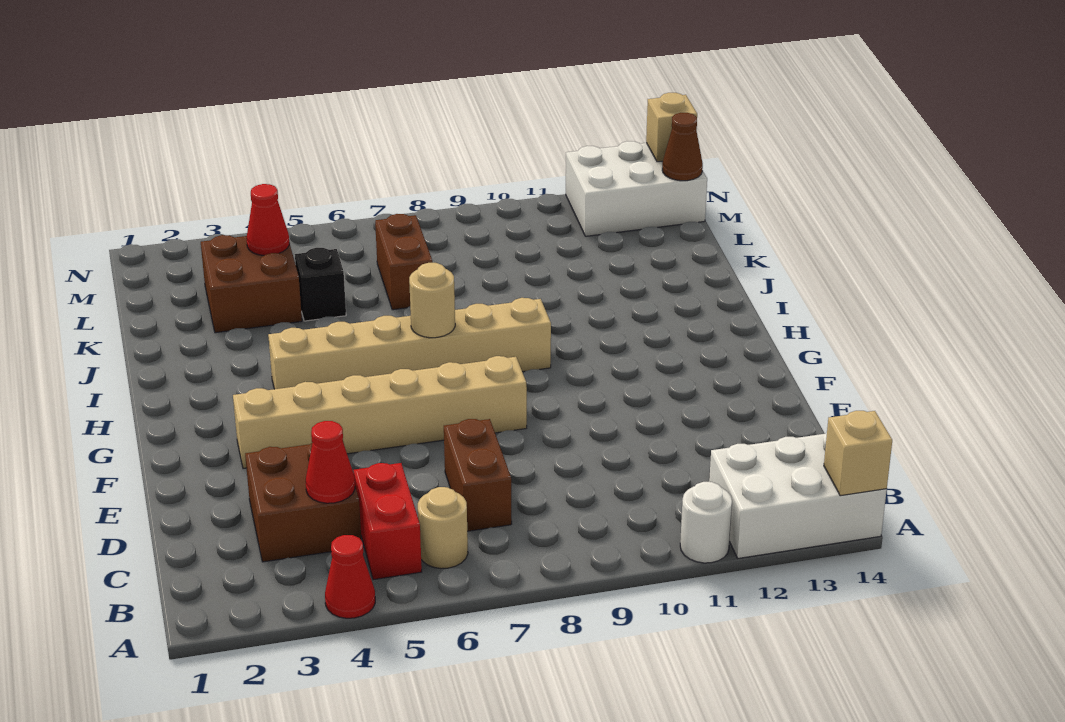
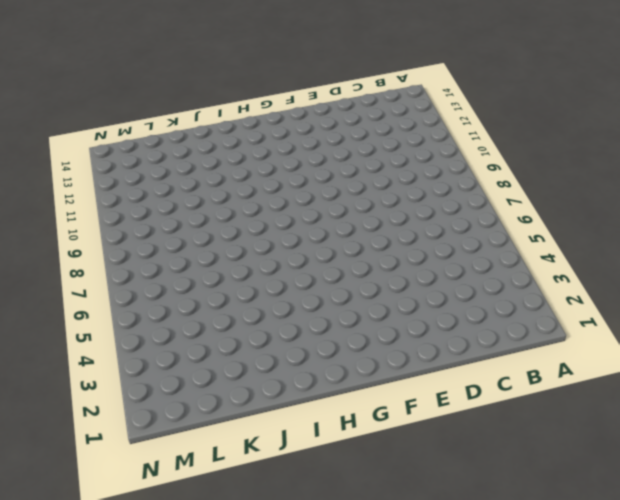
none -> red cone A4 level 1
none -> white round brick A11 level 1
none -> white brick A12:B14 level 1

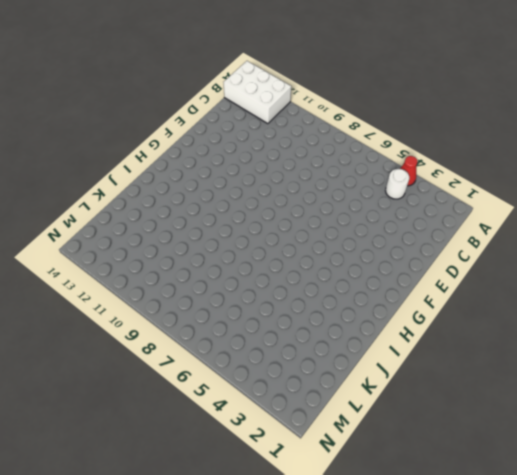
white round brick B4 level 1 -> white round brick A11 level 1
none -> red brick B5:C5 level 1
none -> tan round brick B6 level 1
none -> brown brick C3:D4 level 1

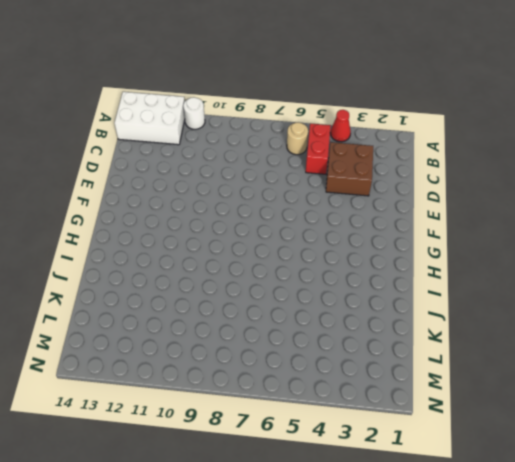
none -> brown brick C7:D7 level 1
none -> tan brick F3:F8 level 1
none -> tan brick H4:H9 level 1

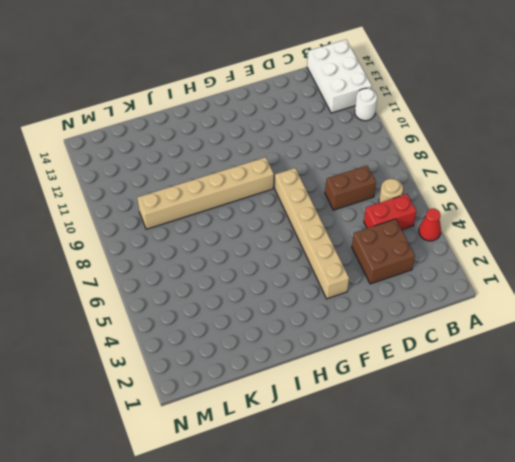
tan brick G9:L9 level 1 -> tan brick H4:H9 level 1
none -> brown brick K3:L4 level 1
none -> black brick K5 level 1
none -> brown brick K7:L7 level 1

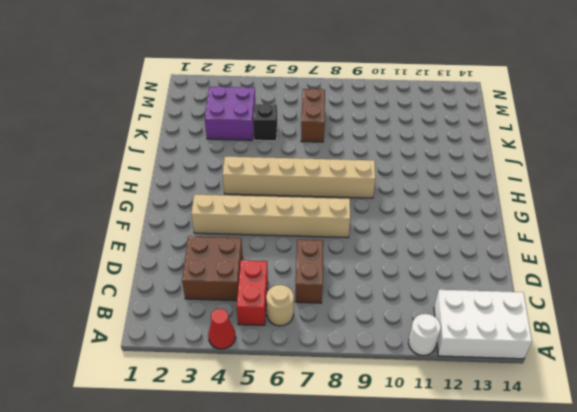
purple brick K3:L4 level 1 -> brown brick K3:L4 level 1
none -> white brick M12:N14 level 1
none -> tan brick A14 level 2
none -> red cone C4 level 2

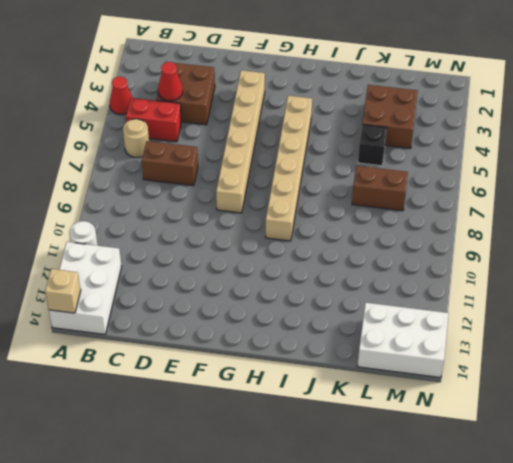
white brick L13:N14 level 1 -> white brick M12:N14 level 1
none -> tan round brick H7 level 2
none -> red cone L4 level 2
none -> brown cone M14 level 2

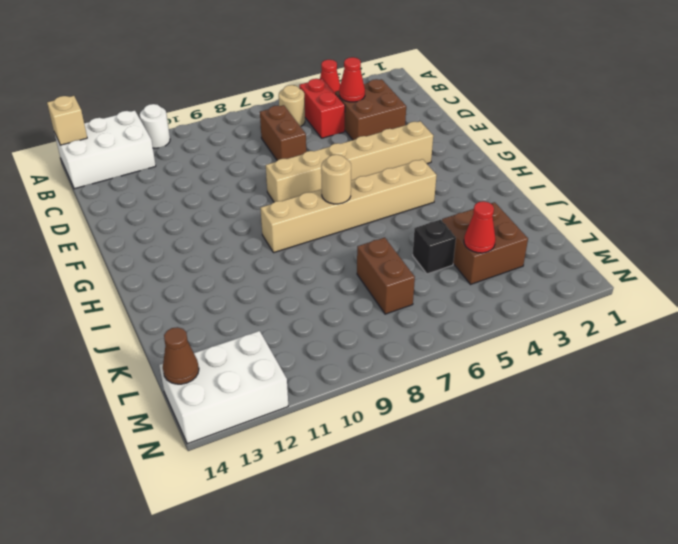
none -> tan brick N14 level 2

